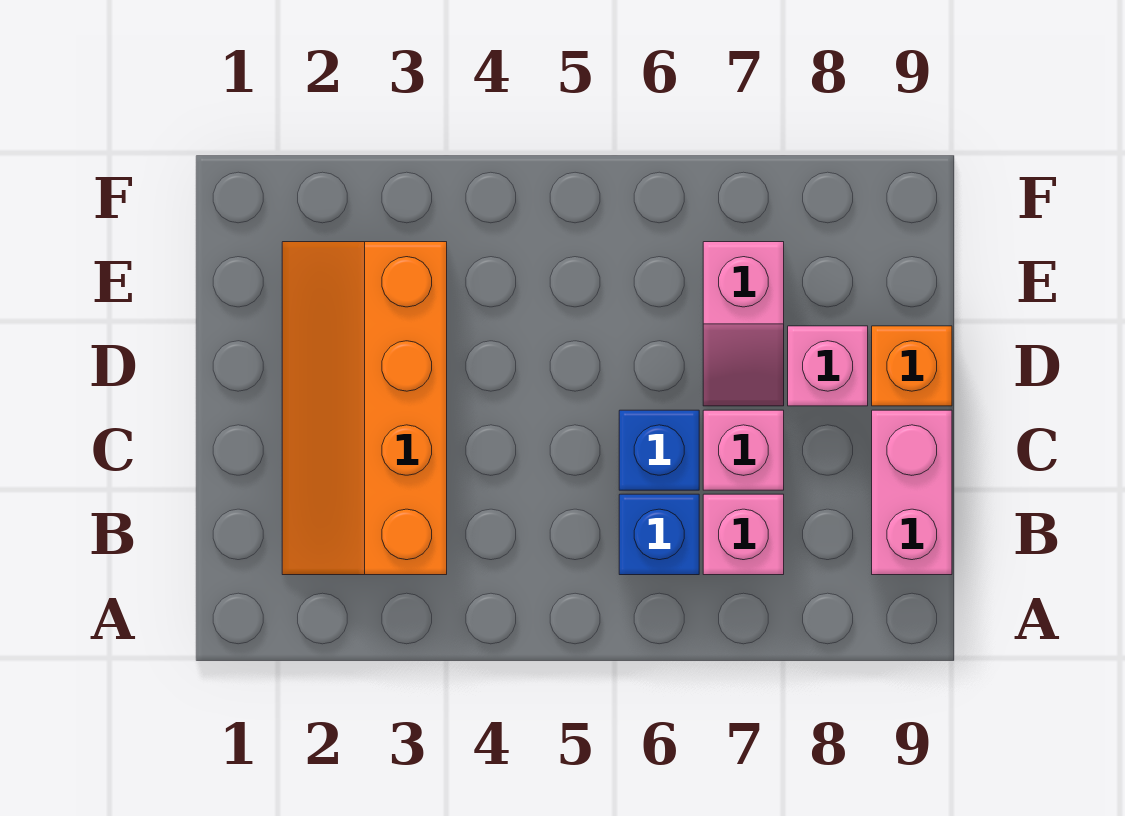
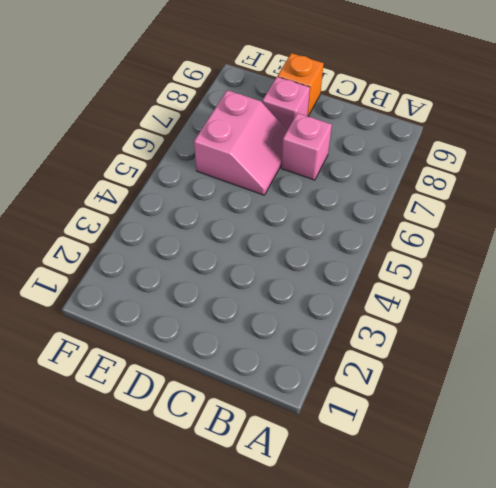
pink slope D6:E7 level 1 top E -> pink slope D7:E7 level 1 top E
none -> orange slope B2:E3 level 1 top 3
none -> blue brick B6 level 1

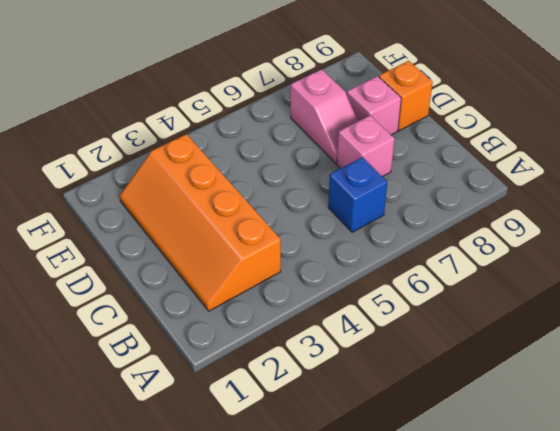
none -> pink brick B7 level 1
none -> pink brick B9:C9 level 1

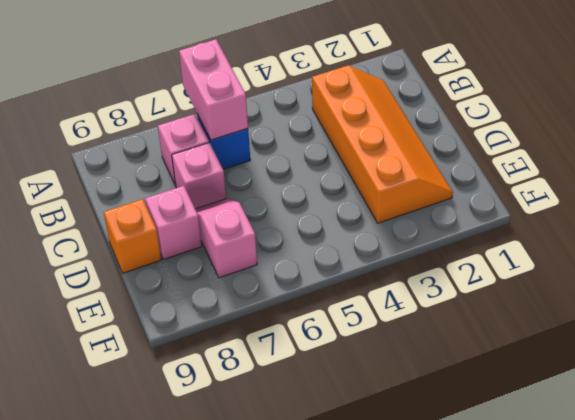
pink brick A6:B6 level 2 -> pink brick B9:C9 level 1
none -> blue brick C6 level 1

